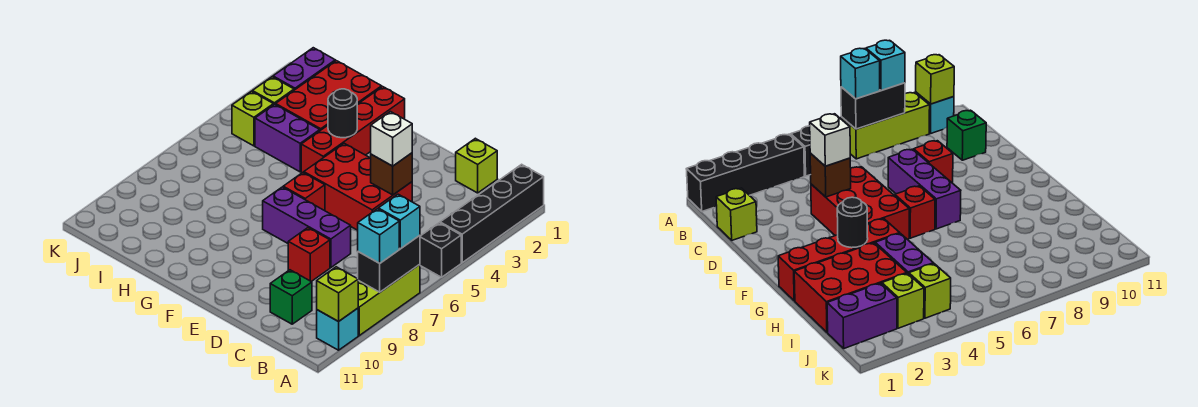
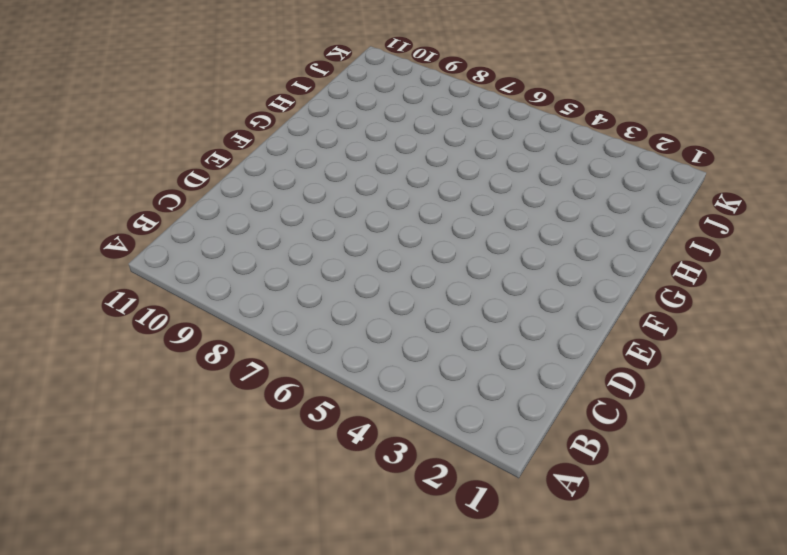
none -> black brick A1:A4 level 1
none -> black brick A5 level 1
none -> lime brick A7:A9 level 1

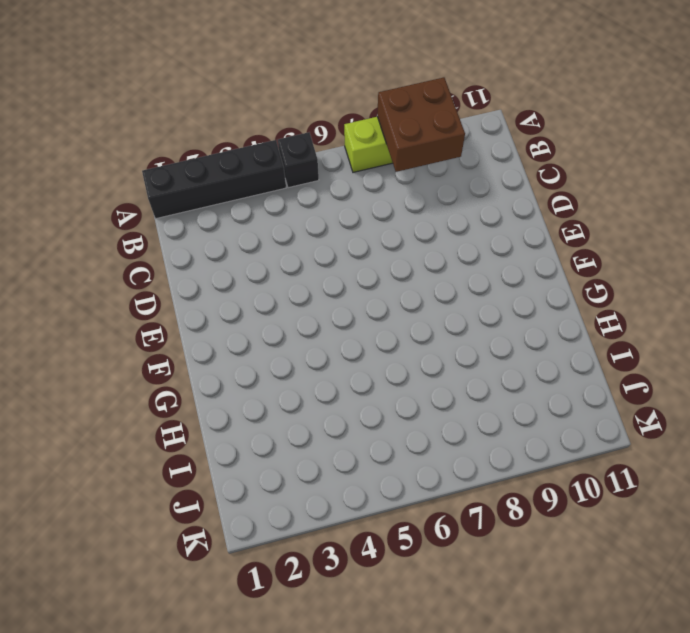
brown brick A8:B9 level 2 -> black brick A7:A8 level 2
none -> cyan brick A10 level 1
none -> lime brick C1 level 1
none -> green brick C10 level 1

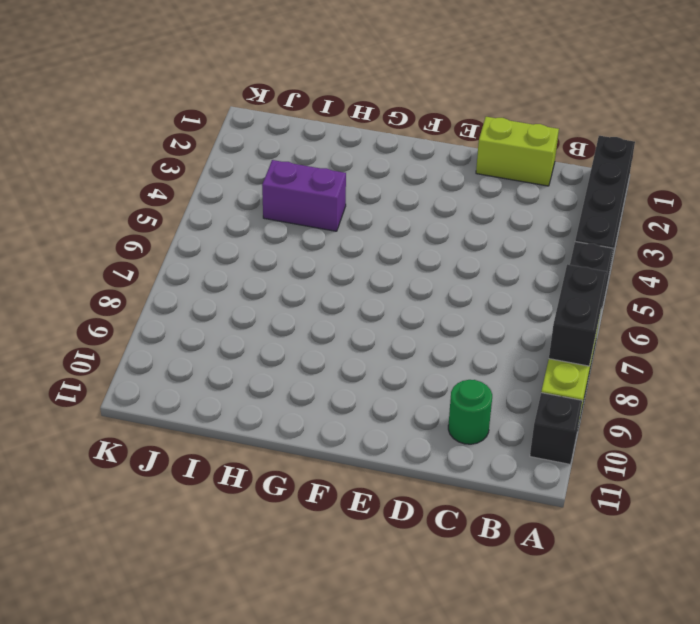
black brick A10 level 1 -> cyan brick A10 level 1
lime brick C1:D1 level 1 -> lime brick C1 level 1
green round brick C10 level 1 -> green brick C10 level 1
none -> red brick D4:F5 level 1
none -> purple brick D7:F7 level 1
none -> red brick D8 level 1

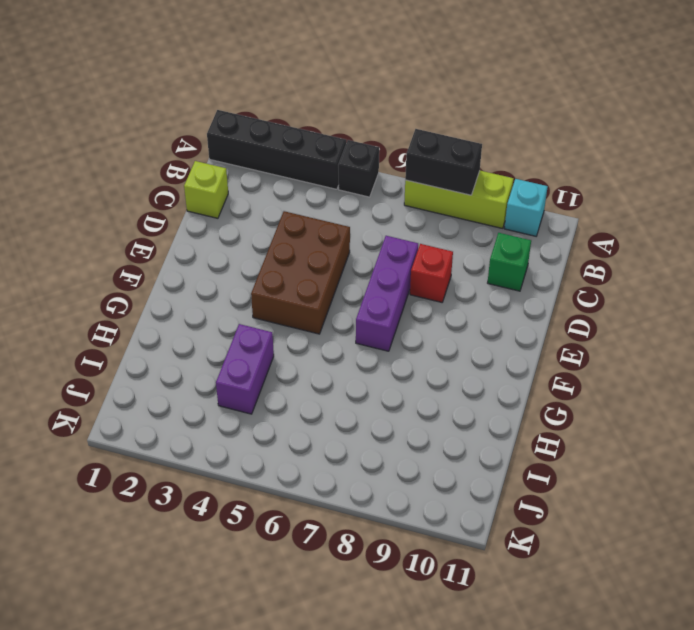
brown brick D4:F5 level 1 -> red brick D4:F5 level 1
none -> red brick F6 level 1
none -> red brick G1:G4 level 1
none -> red brick H1:I3 level 1

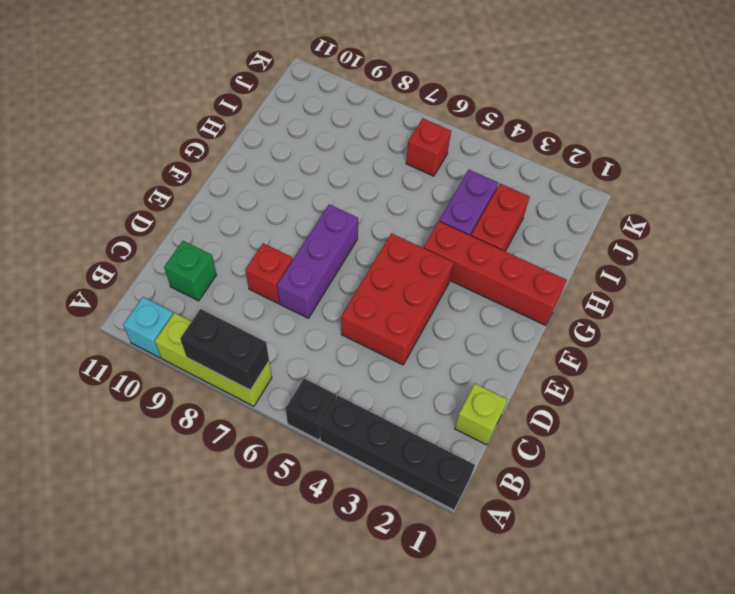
red brick H3:I3 level 1 -> red brick H1:I3 level 1
red brick J6 level 1 -> red brick F6 level 1
none -> purple brick J1:J2 level 1
none -> lime brick J3 level 1
none -> lime brick J4 level 1

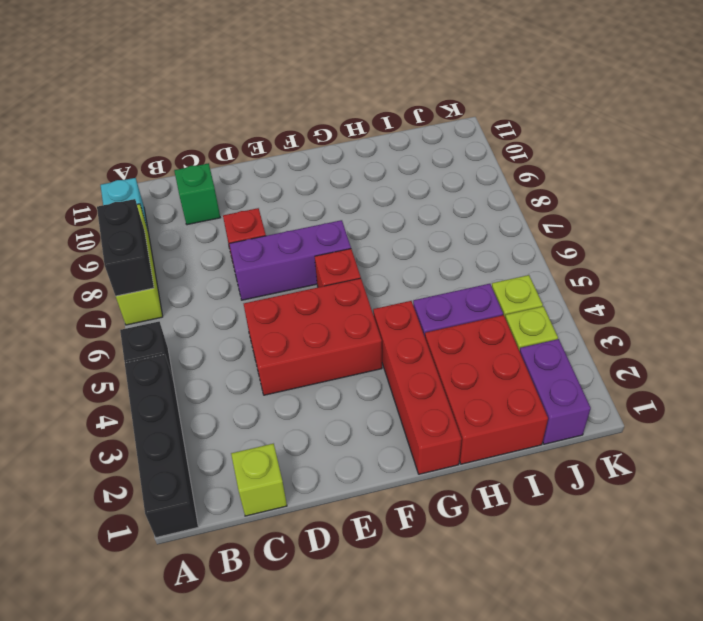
none -> lime brick A10 level 2
none -> brown brick D4 level 2
none -> black round brick G3 level 2

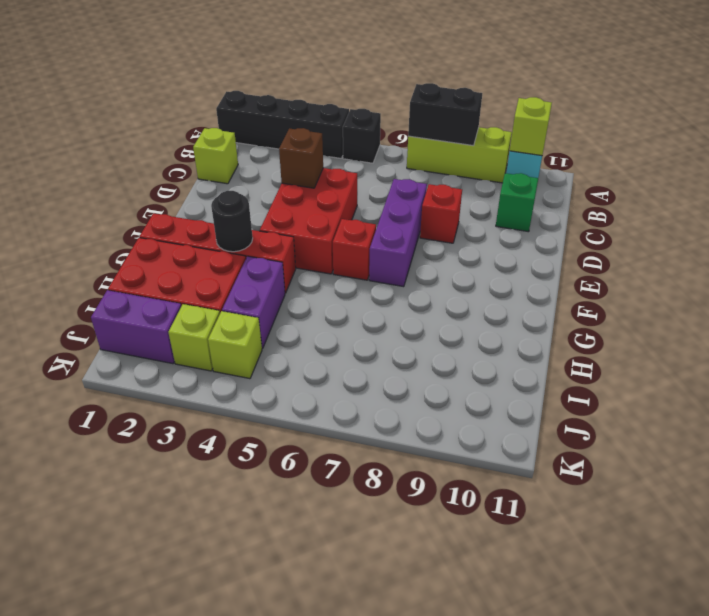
none -> cyan brick A7 level 3
none -> cyan brick A8 level 3
none -> white brick D4 level 3

